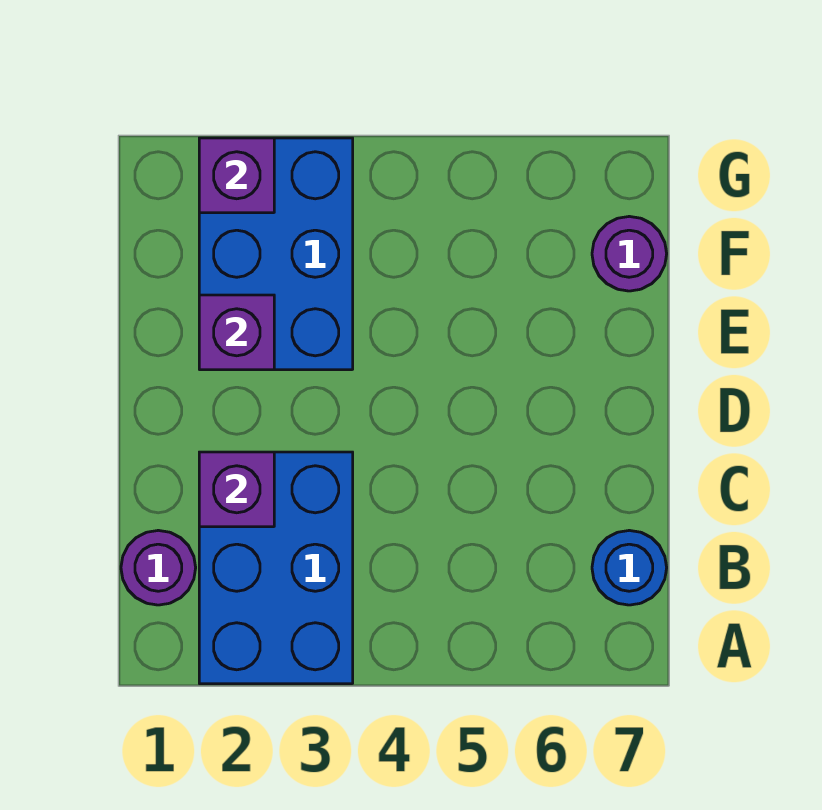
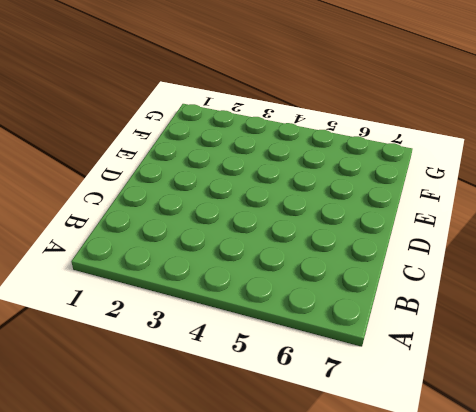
none -> blue brick A2:C3 level 1
none -> purple round brick B1 level 1

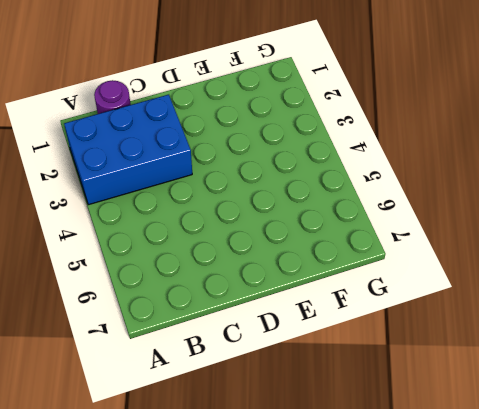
none -> blue round brick B7 level 1
none -> blue brick E2:G3 level 1

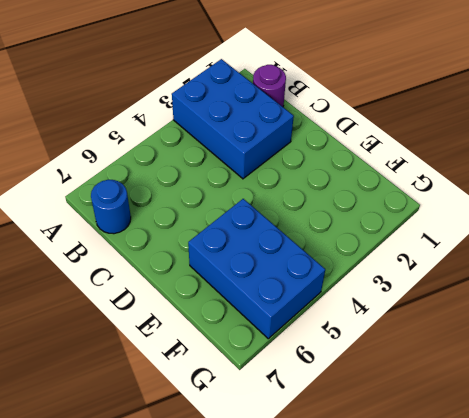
blue brick E5:G6 level 1 -> blue brick E2:G3 level 1
none -> purple round brick F7 level 1
none -> purple brick C2 level 2

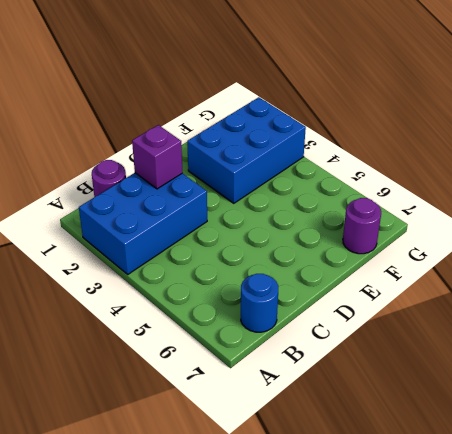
none -> purple brick E2 level 2
none -> purple brick G2 level 2

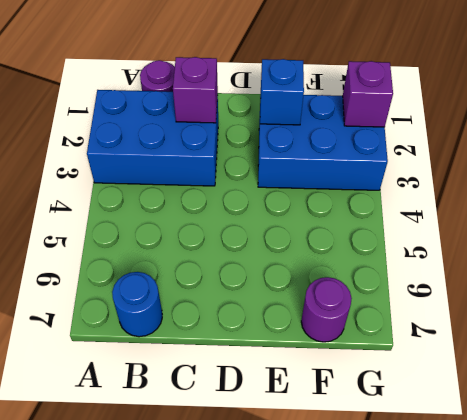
blue brick E2 level 2 -> purple brick E2 level 2

